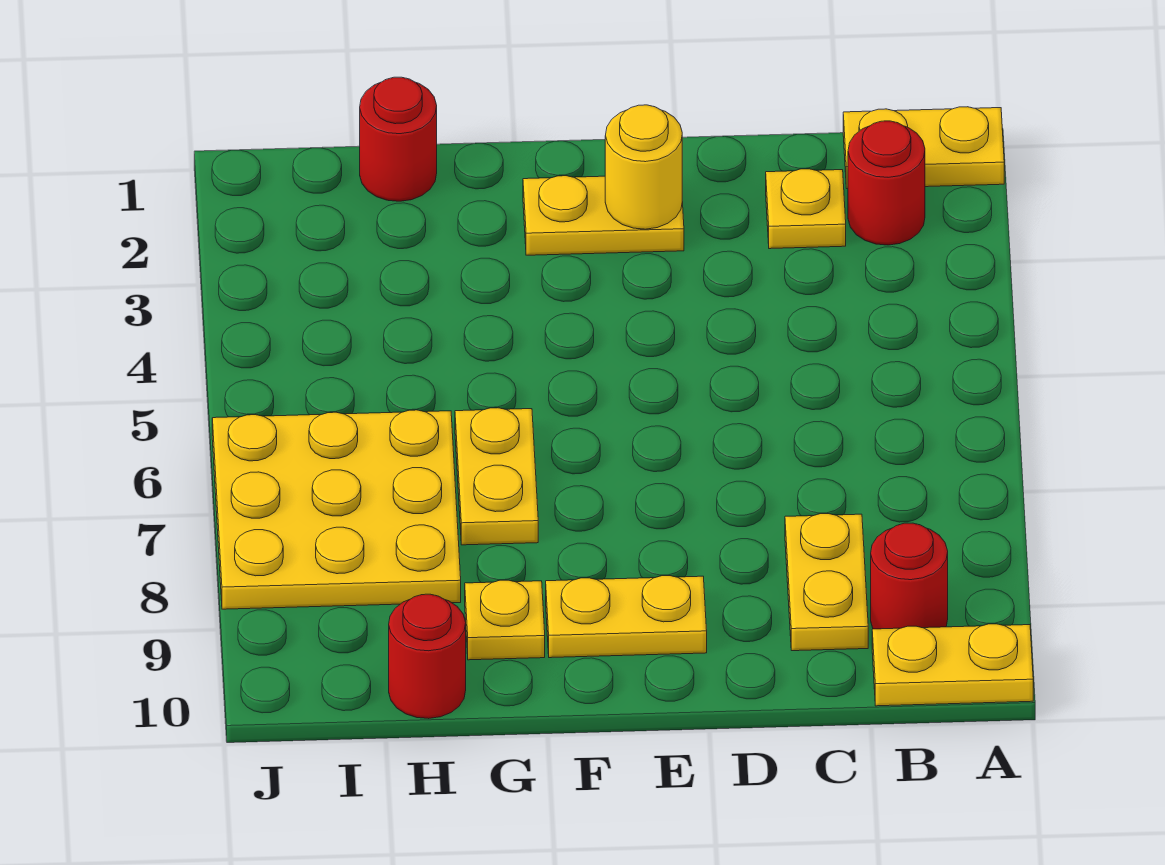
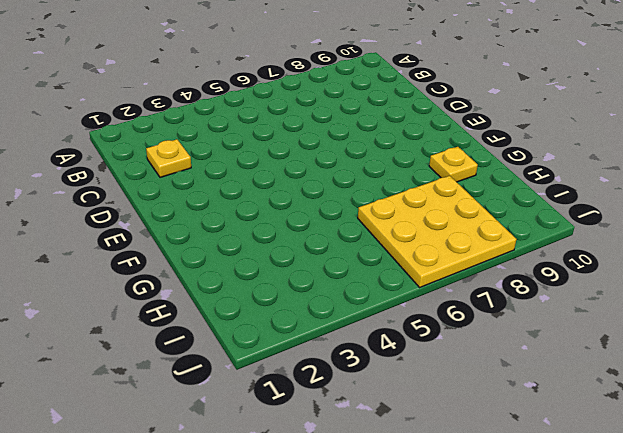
none -> yellow plate A1:B1 level 1
none -> yellow plate A10:B10 level 1
none -> red round brick B2 level 1

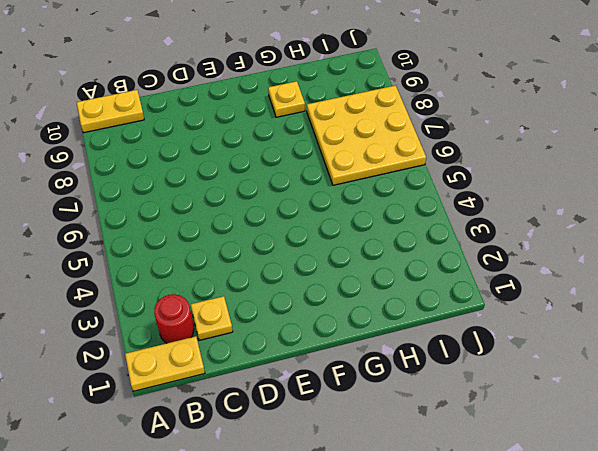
none -> red round brick B9 level 1
none -> yellow plate C8:C9 level 1
none -> yellow plate E2:F2 level 1

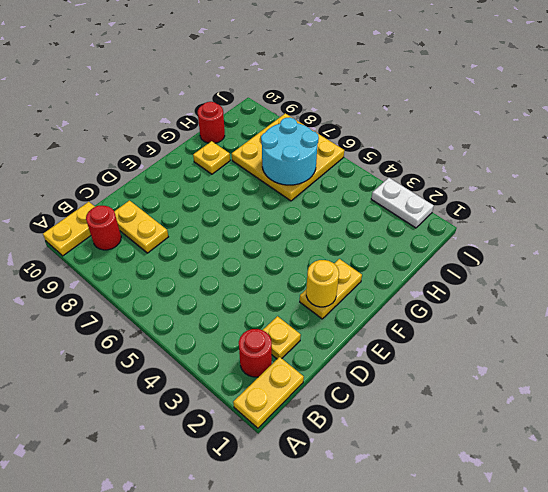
cyan round brick H6:I7 level 2 -> none
white plate J2:J3 level 1 -> none
none -> yellow plate E9:F9 level 1
none -> yellow plate G6:G7 level 1
none -> red round brick H1 level 1

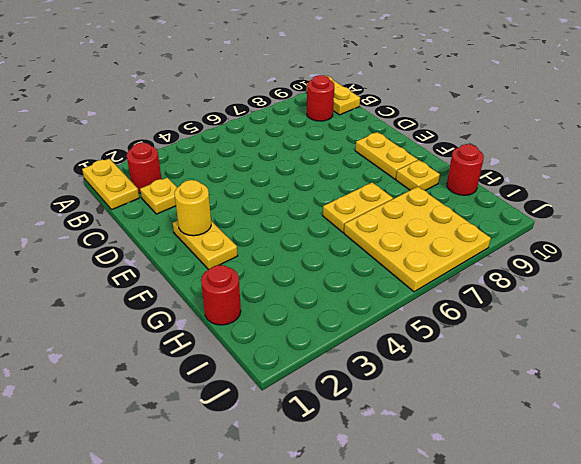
none -> yellow plate C8:C9 level 1

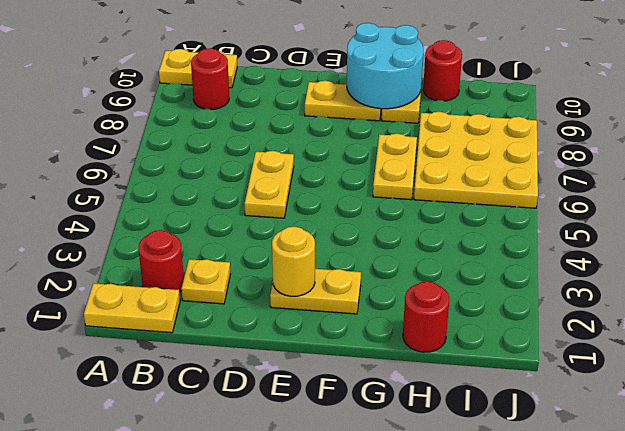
yellow plate D5:D6 level 1 -> yellow plate C8:C9 level 1
cyan round brick F9:G10 level 2 -> none

